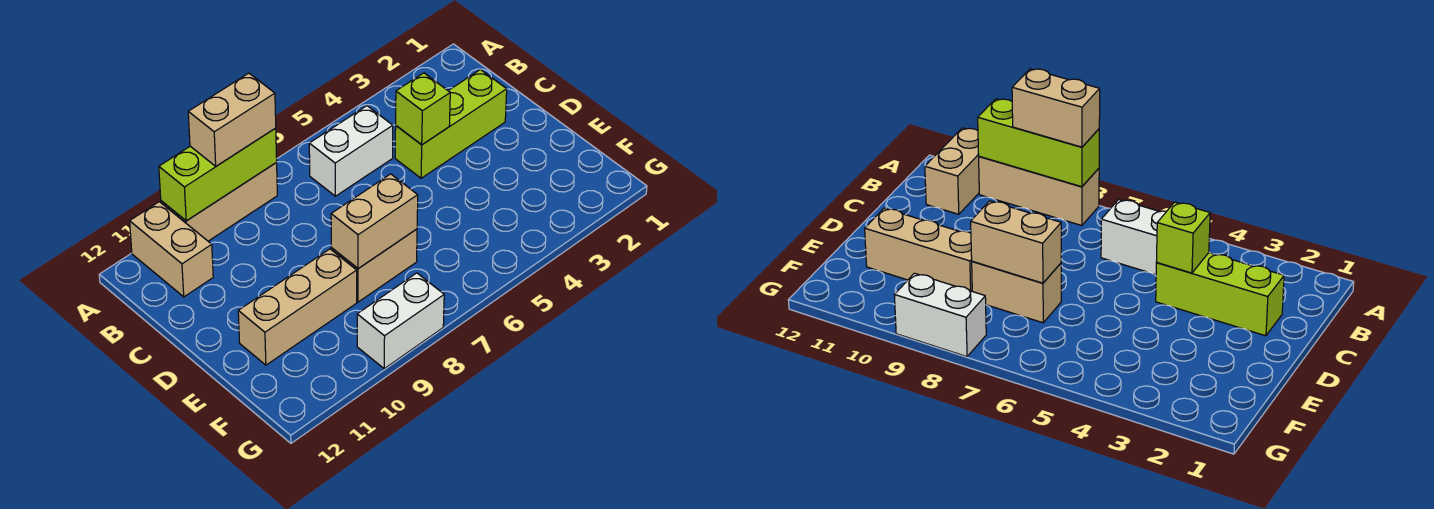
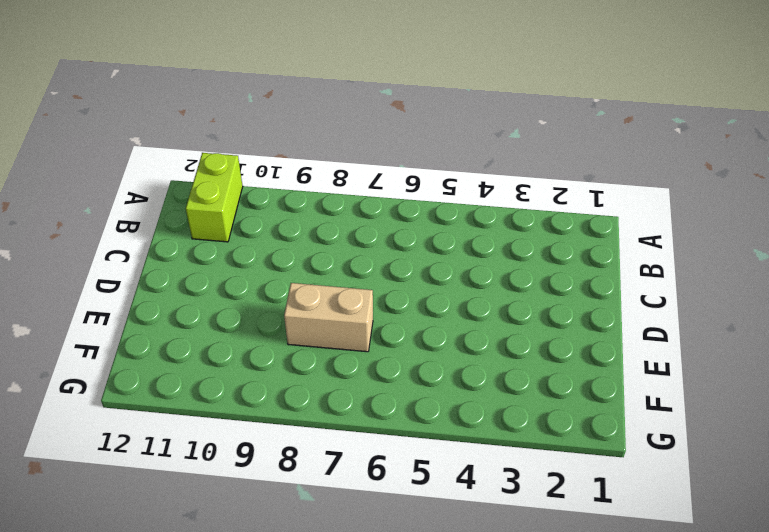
lime brick A11:B11 level 1 -> tan brick A11:B11 level 1
none -> tan brick A8:A10 level 1
none -> white brick B5:B6 level 1

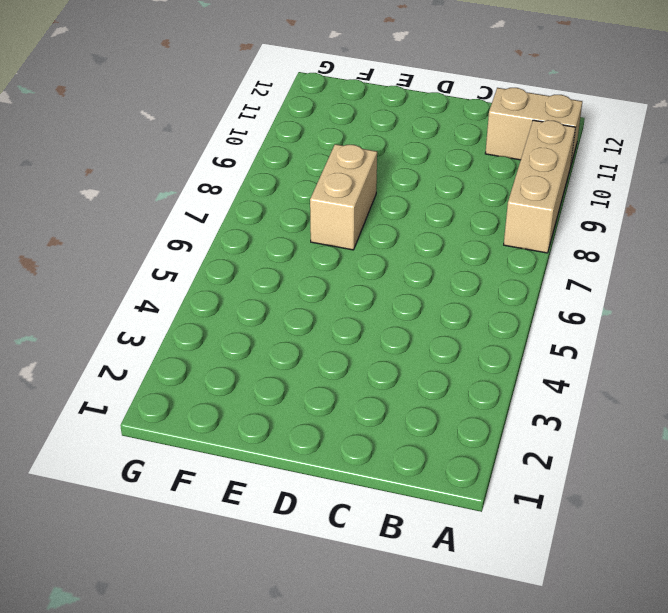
none -> white brick B5:B6 level 1
none -> lime brick C2:C4 level 1

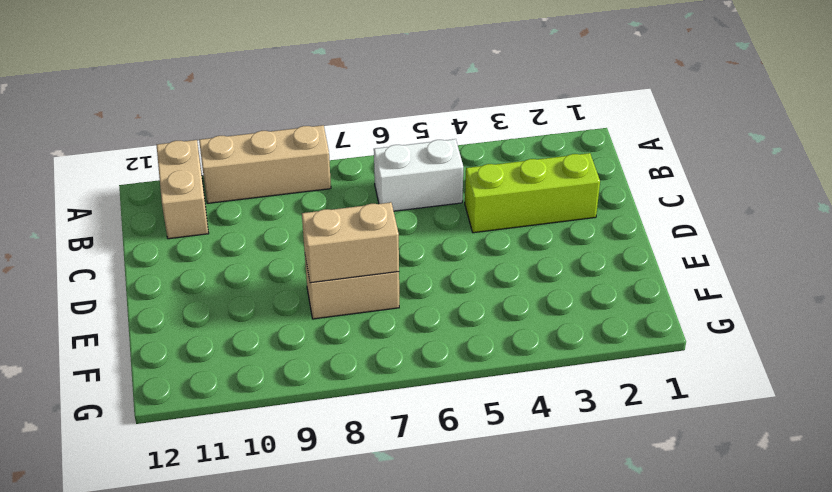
none -> tan brick E9:E11 level 1
none -> white brick G8:G9 level 1

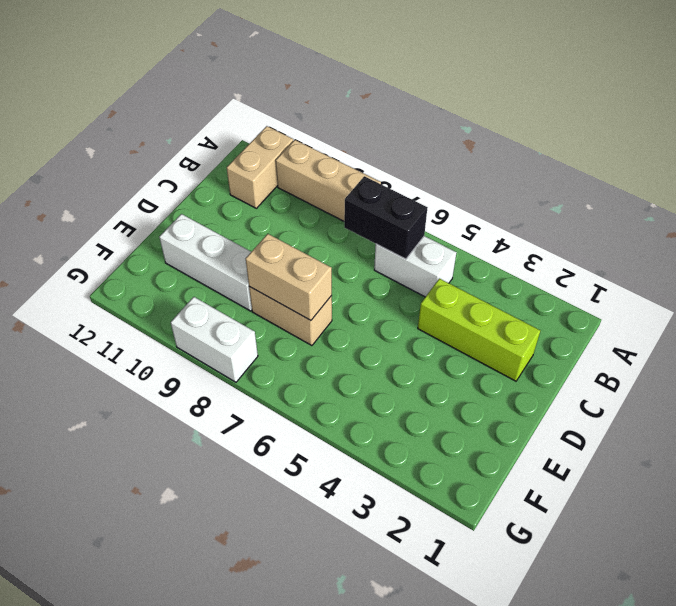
black brick B6:B7 level 2 -> none
white brick E9:E11 level 1 -> tan brick E9:E11 level 1
none -> lime brick A8:A10 level 2
none -> lime brick C4 level 2

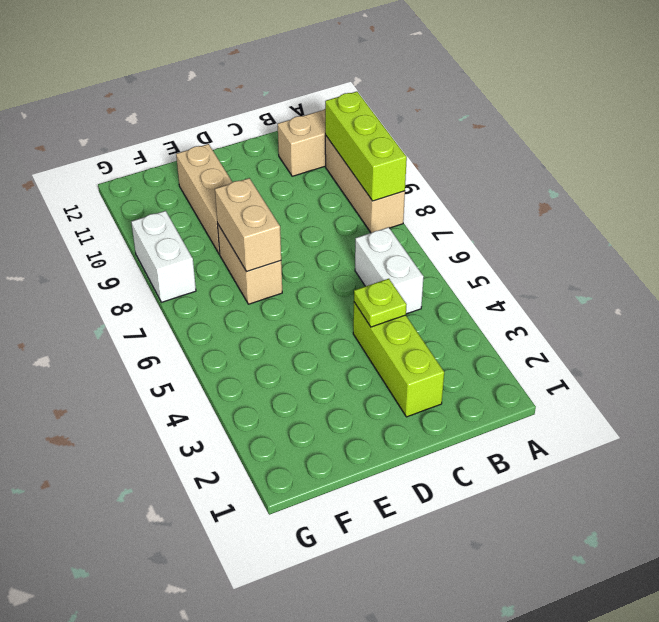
lime plate C4 level 2 -> lime brick C4 level 2
none -> tan brick A8:A9 level 3

